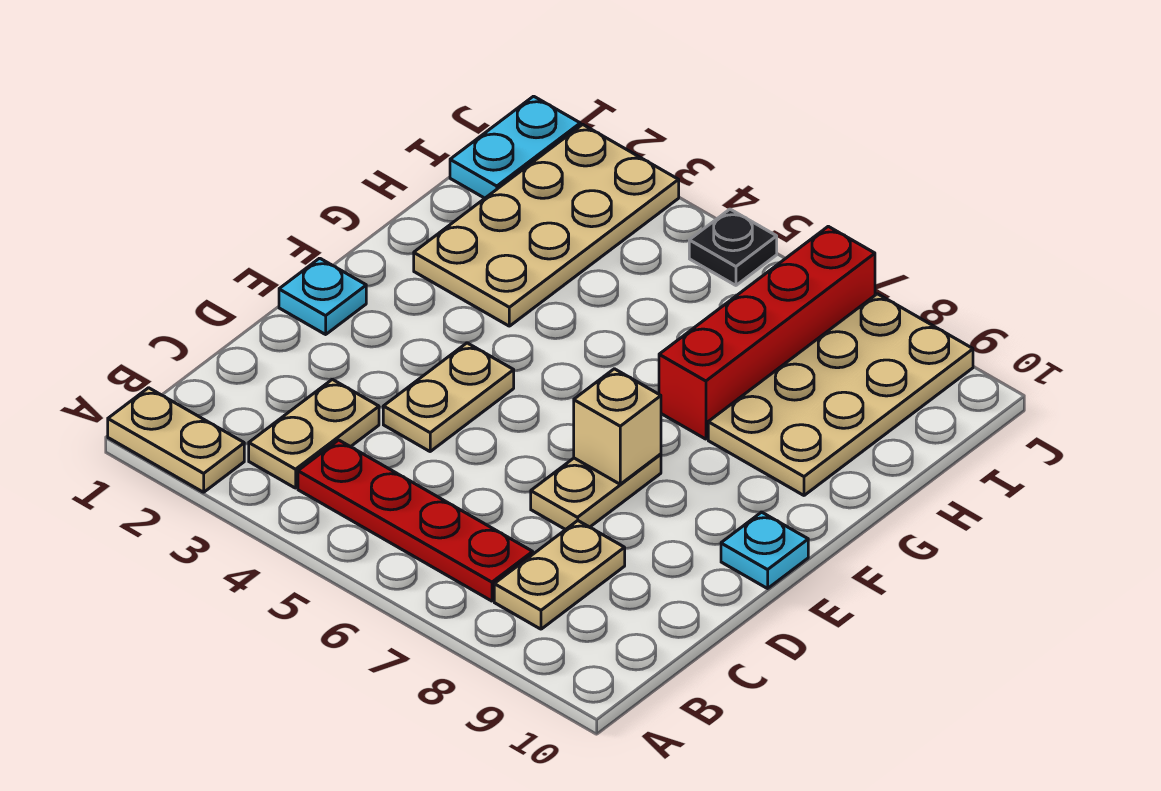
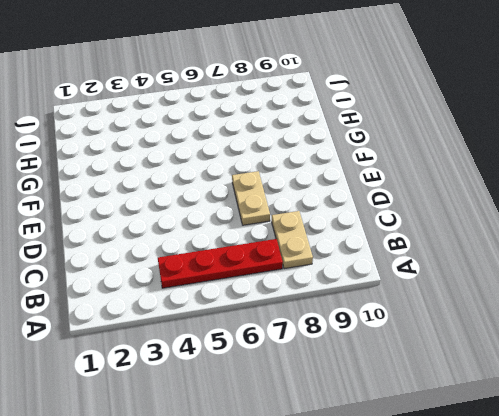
none -> tan plate A1:A2 level 1
none -> tan plate B3:C3 level 1
none -> tan plate D4:E4 level 1

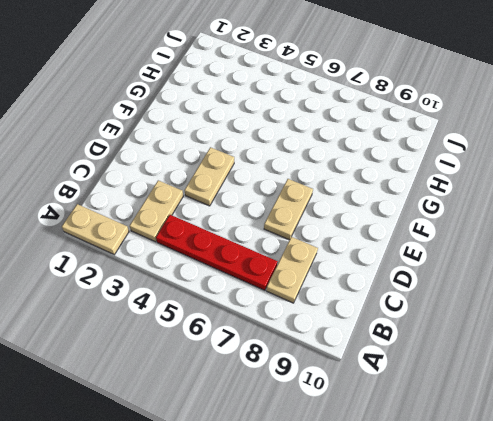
none -> cyan plate E1 level 1
none -> cyan plate E10 level 1
none -> tan plate G2:J3 level 1

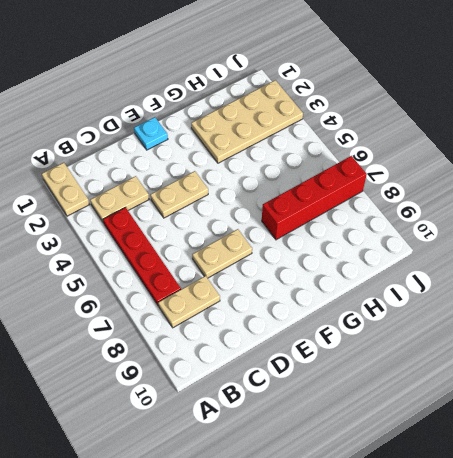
none -> cyan plate E10 level 1
none -> tan plate G8:J9 level 1
none -> cyan plate I1:J1 level 1

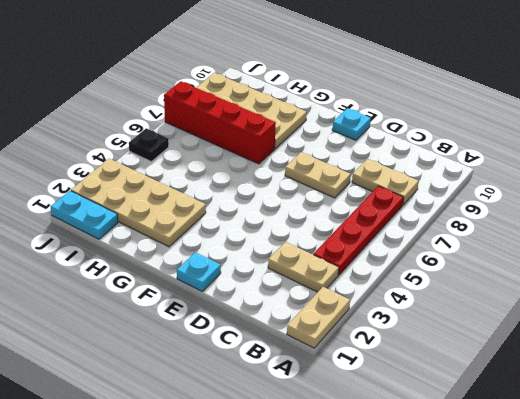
none -> tan plate D4:E4 level 1
none -> tan brick E7 level 2

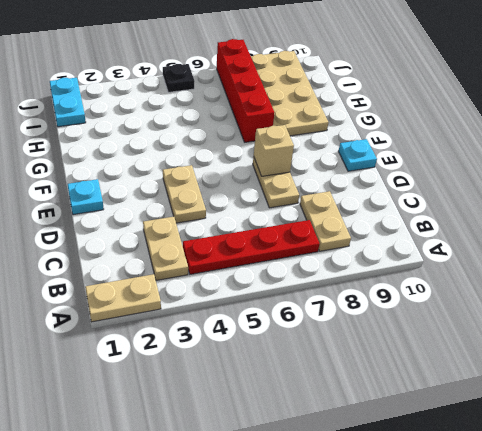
none -> tan plate G2:J3 level 1

